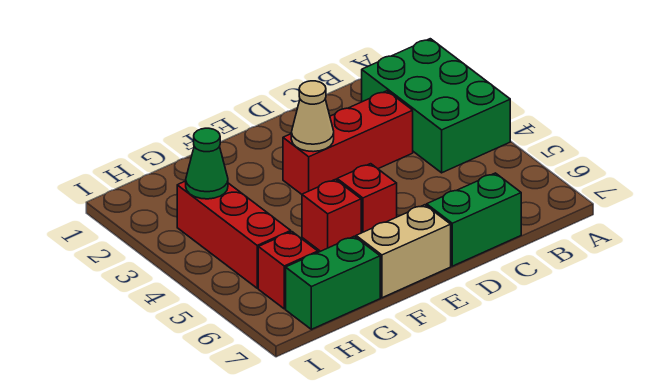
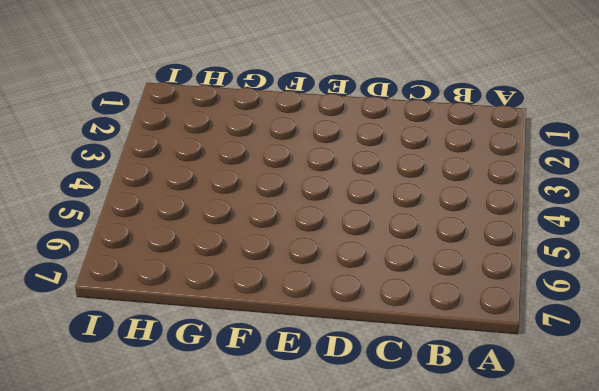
none -> green brick A2:B4 level 1
none -> red brick C3:E3 level 1

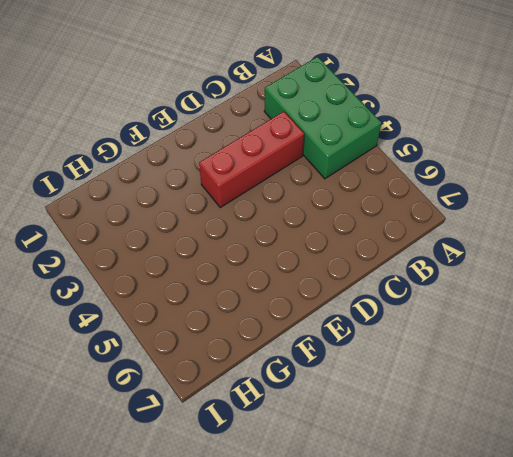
none -> green brick C7:D7 level 1
none -> red brick E5 level 1

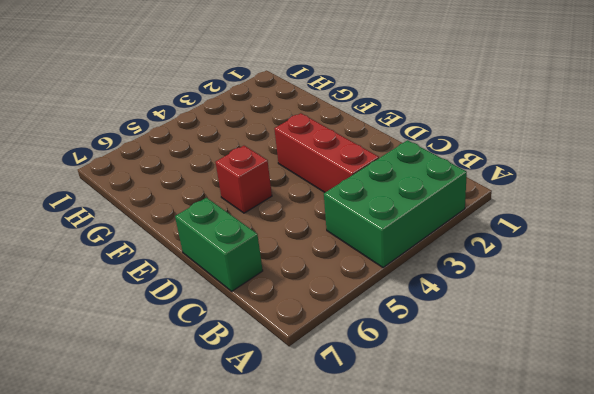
none -> tan brick E7:F7 level 1
none -> red brick F5 level 1

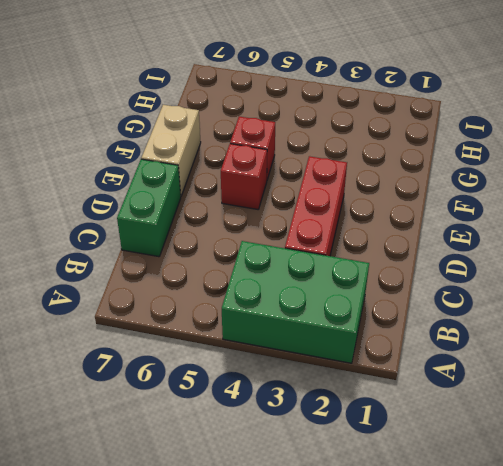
none -> green brick G7:H7 level 1
none -> red brick H3:H5 level 1

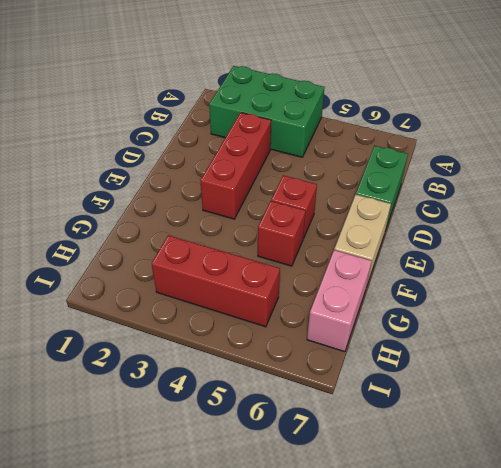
pink brick G7:H7 level 1 -> green brick G7:H7 level 1
none -> red brick H6 level 1
none -> tan cone E3 level 2

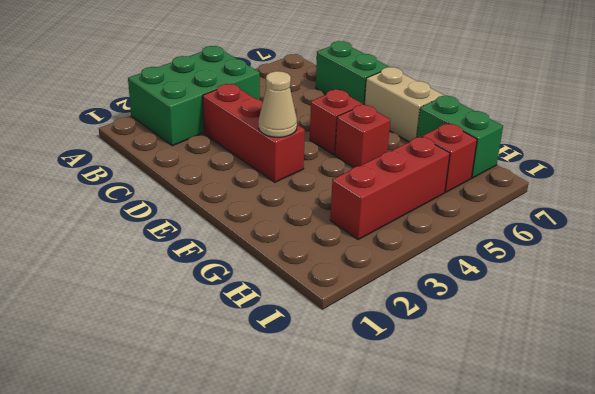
none -> green cone H3 level 2

